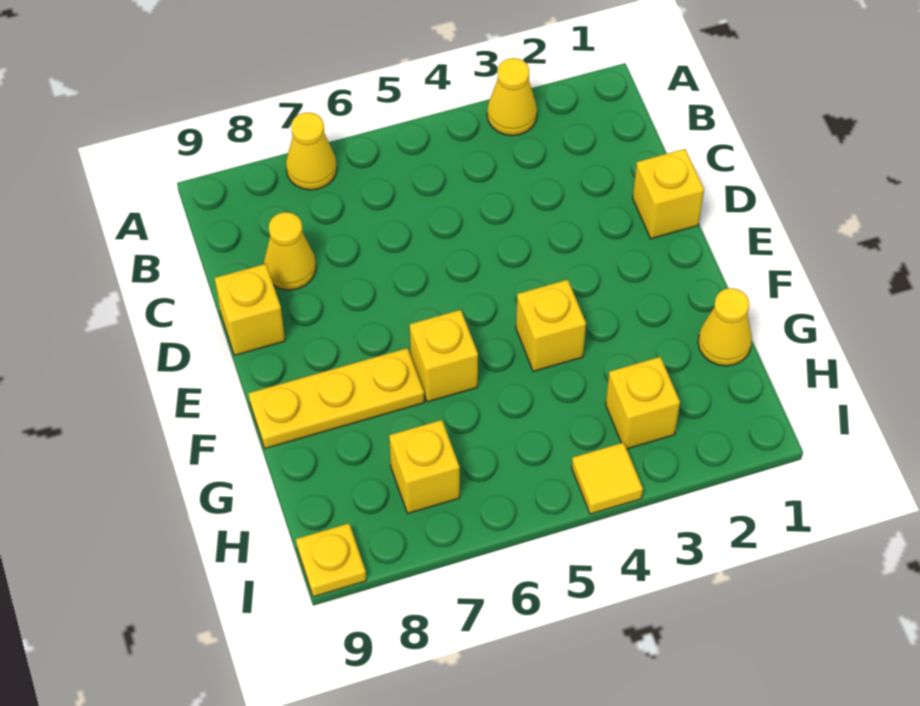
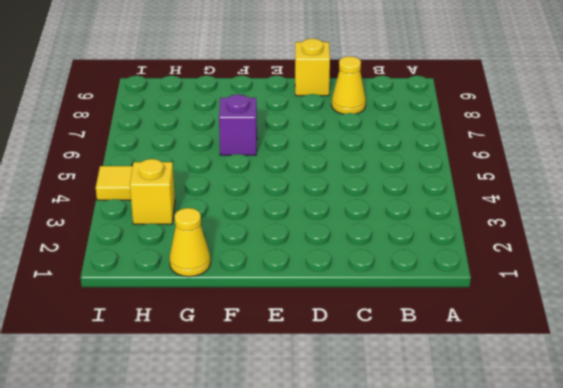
purple brick F6 level 1 -> yellow brick F6 level 1
none -> yellow cone A3 level 1
none -> yellow cone A7 level 1
none -> yellow brick D1 level 1

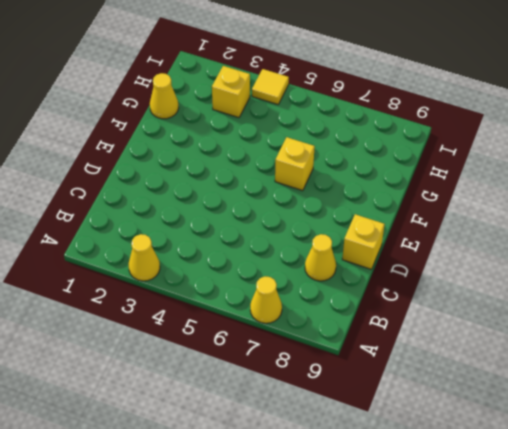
none -> yellow brick D1 level 1
none -> yellow brick F4 level 1
none -> yellow plate F7:F9 level 1

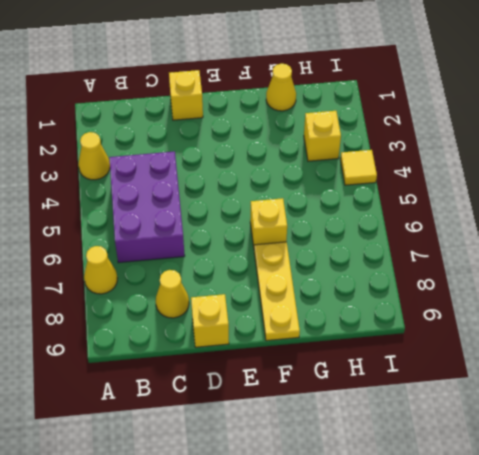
purple brick B4:C6 level 1 -> none
none -> yellow brick F4 level 1
none -> yellow brick H7 level 1
none -> yellow plate I9 level 1

